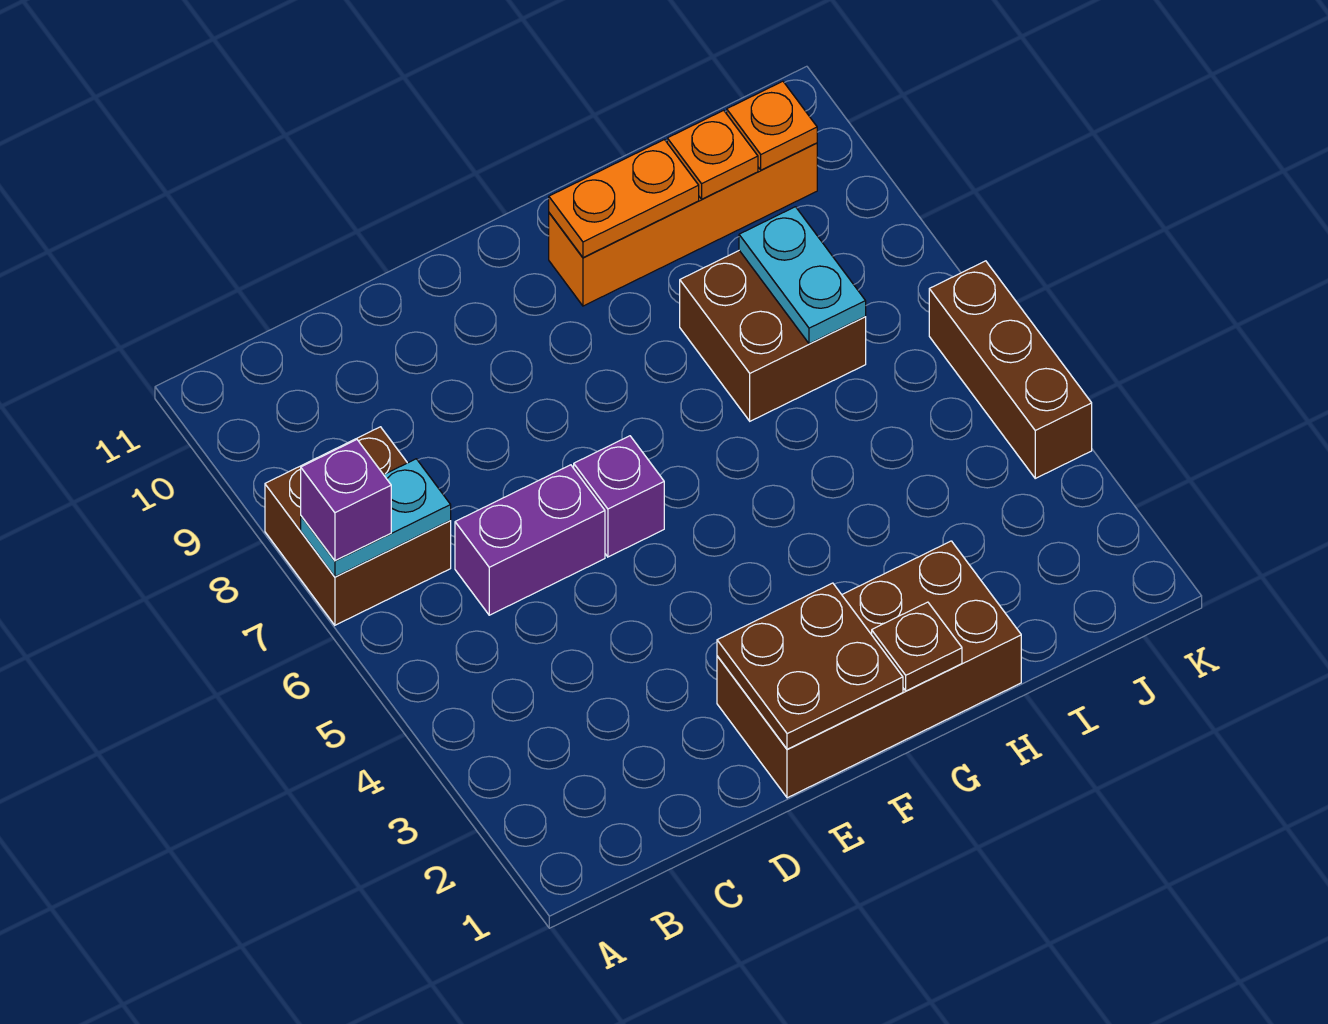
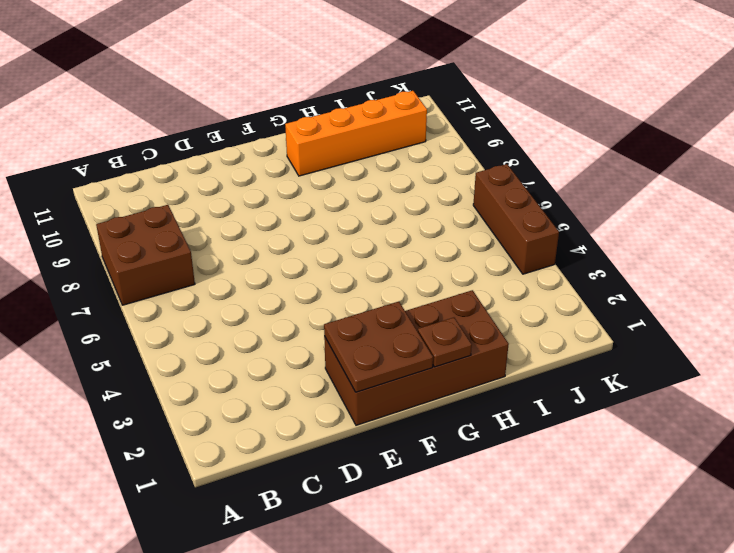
none -> purple brick C6:D6 level 1
none -> purple brick E6 level 1
none -> brown brick H7:I8 level 1

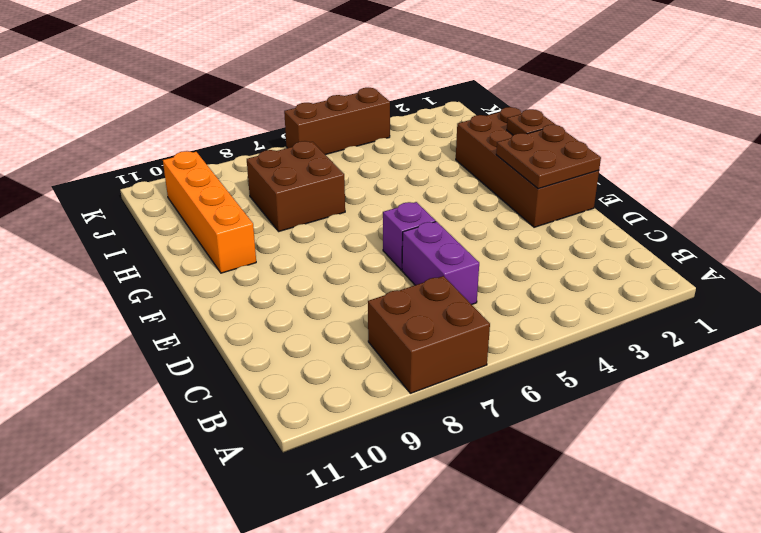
none -> cyan plate A7:B7 level 2
none -> orange plate G10:H10 level 2
none -> cyan plate I7:I8 level 2

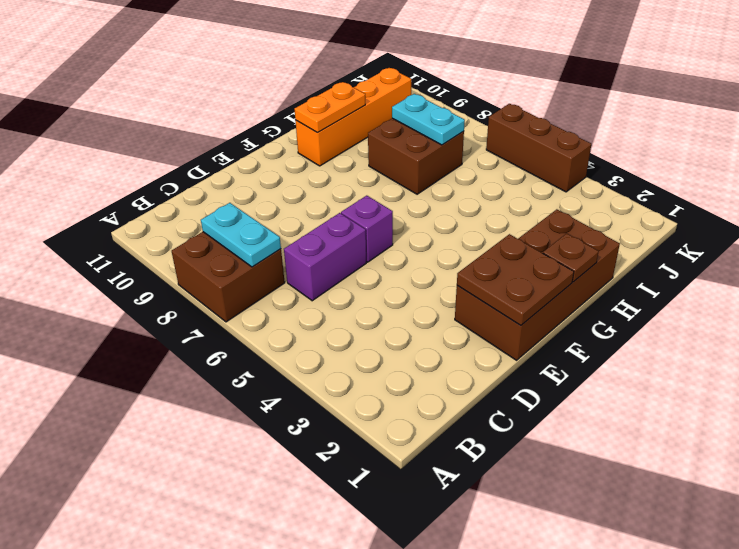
cyan plate B7:B8 level 2 -> cyan plate A7:B7 level 2
none -> orange plate I10 level 2
none -> orange plate J10 level 2
none -> purple brick A7 level 3

